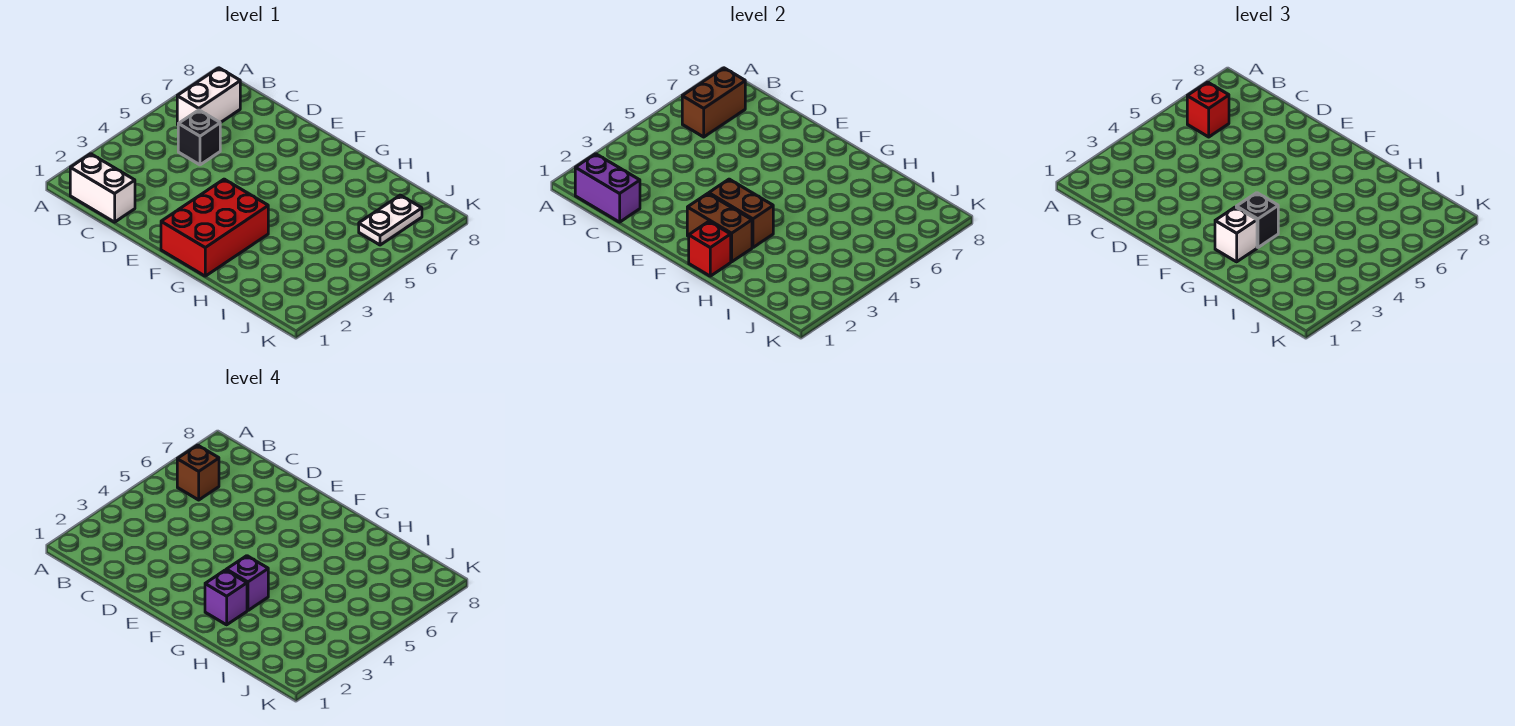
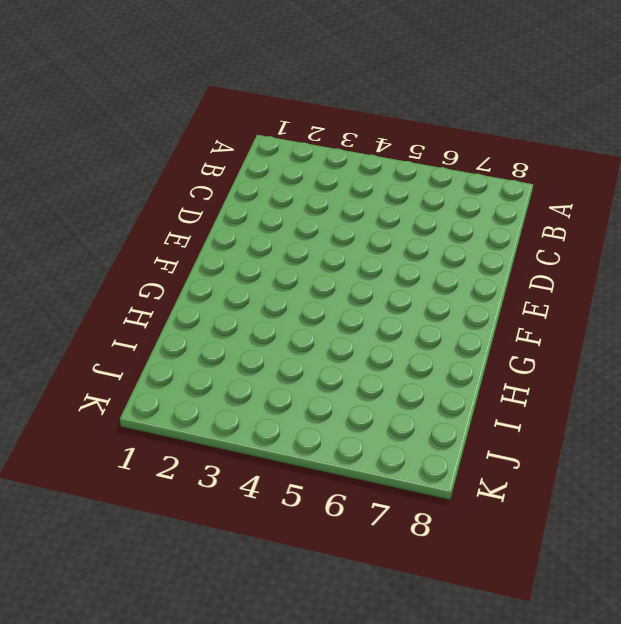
none -> white brick B1:C1 level 1
none -> white brick B6:B7 level 1
none -> black brick C5 level 1

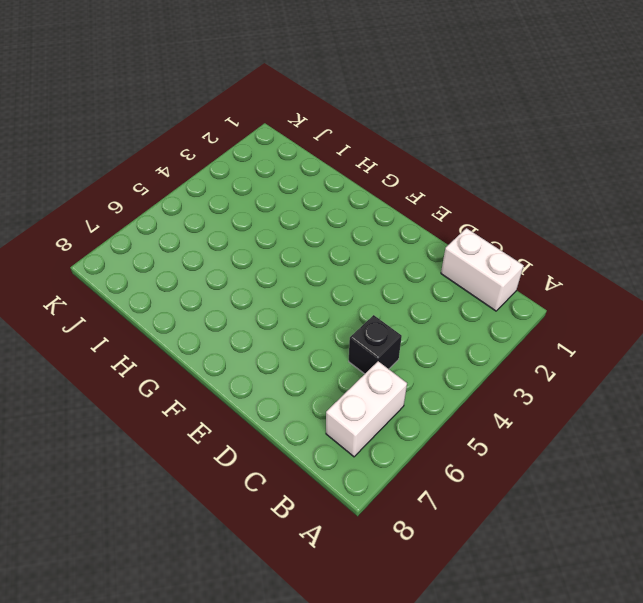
none -> red brick F1:G3 level 1
none -> white plate J6:J7 level 1
none -> purple brick B1:C1 level 2

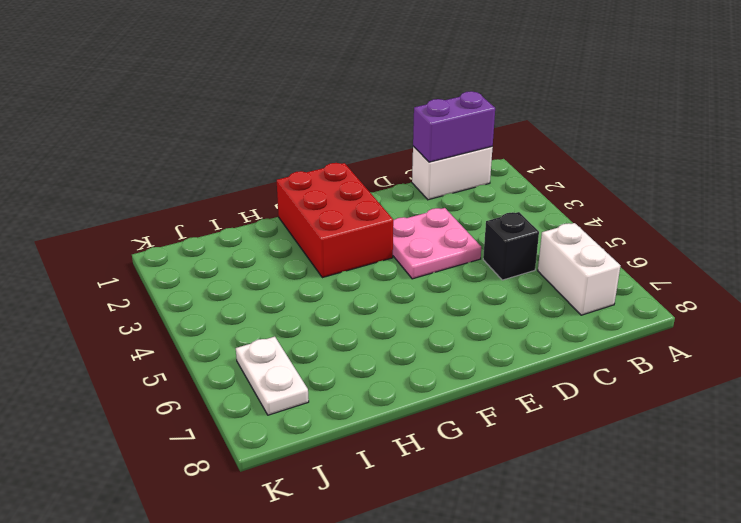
pink plate D3:E4 level 1 -> none
none -> brown brick B6:B7 level 2
none -> brown brick F2:G2 level 2
none -> brown brick F3:G3 level 2

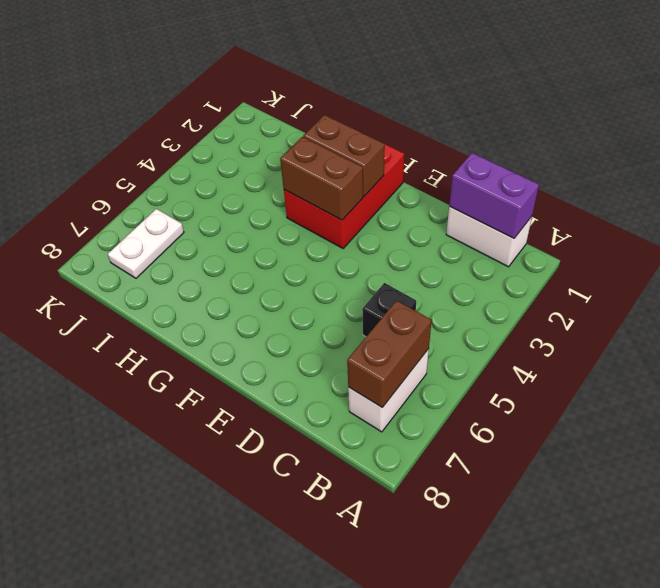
none -> red brick G1 level 2
none -> red brick B6 level 3
none -> white brick G2 level 3

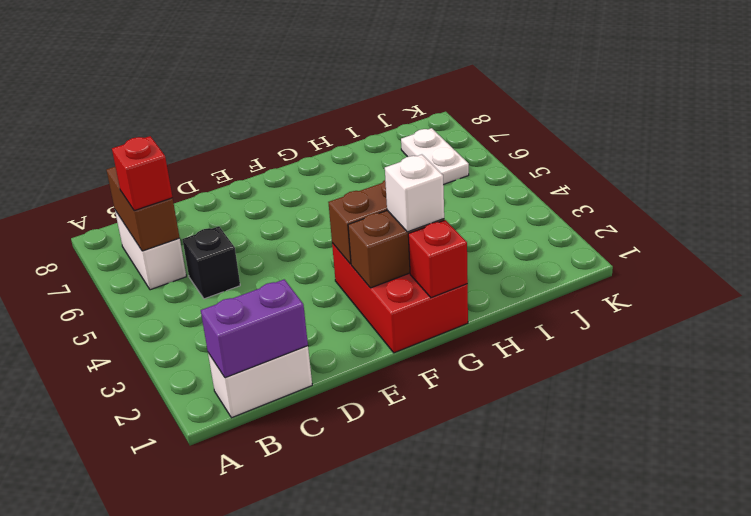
none -> black brick G3 level 3
none -> brown brick B6 level 4
none -> purple brick G2 level 4

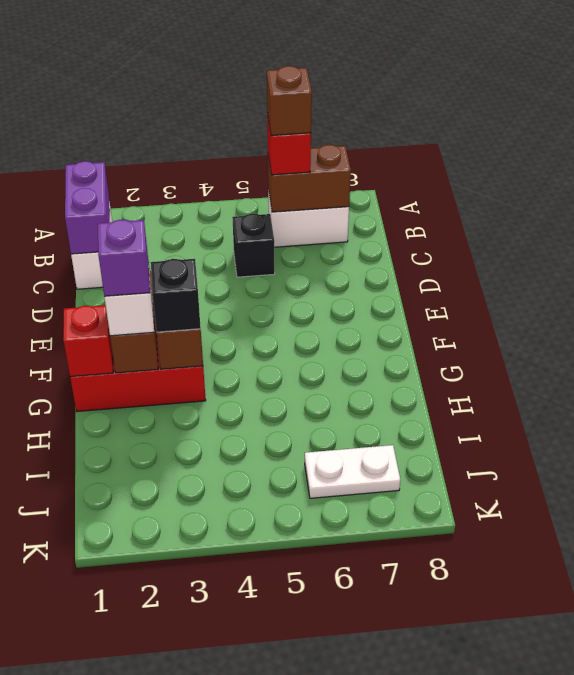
none -> purple brick G3 level 4

